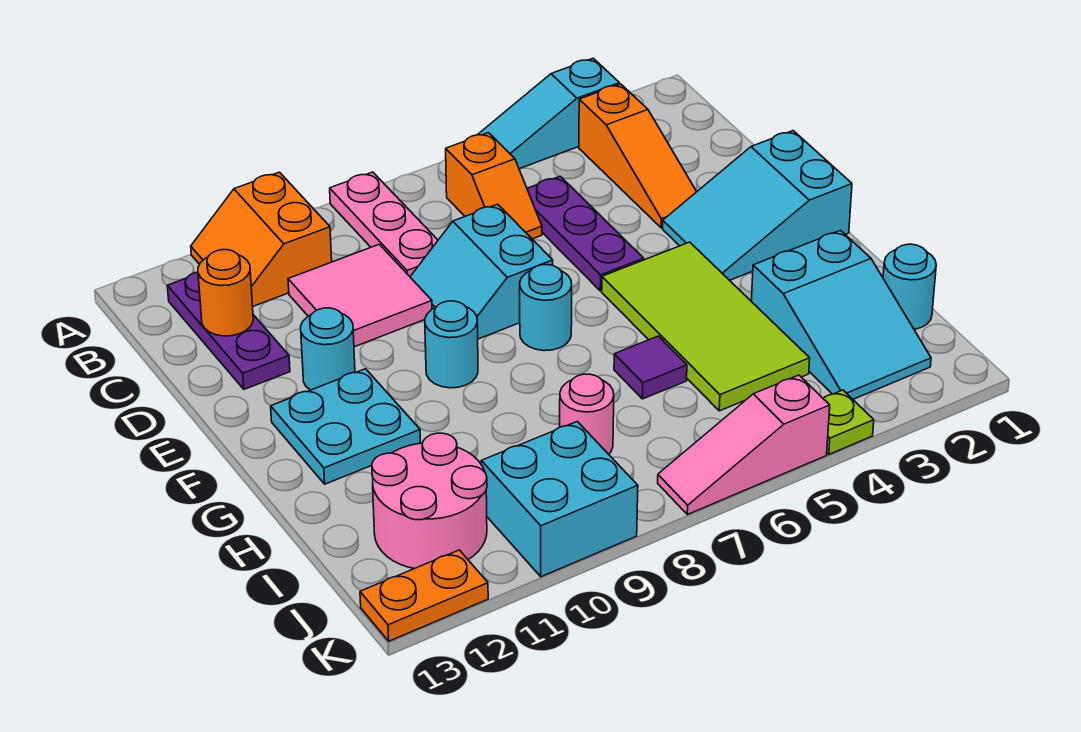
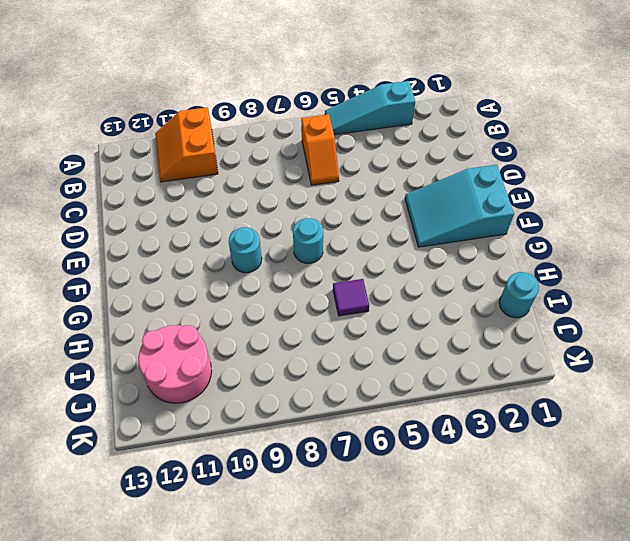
none -> pink plate A8:C8 level 1
none -> orange slope B3:D3 level 1 top B
none -> purple plate B12:D12 level 1

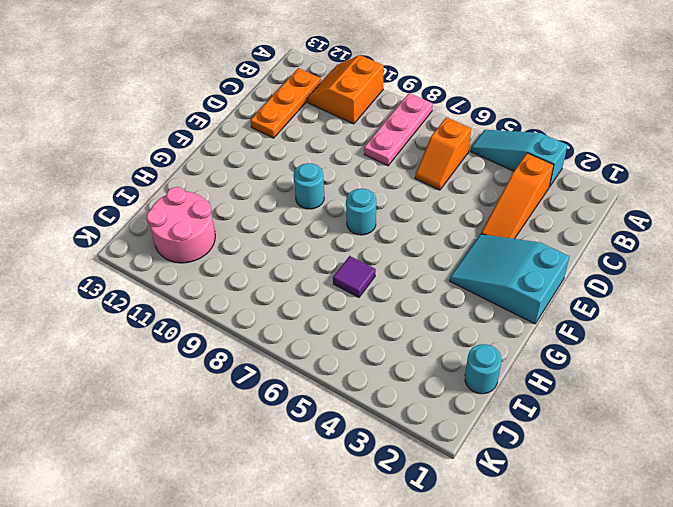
orange plate B12:D12 level 1 -> purple plate B12:D12 level 1
none -> purple plate C5:E5 level 1
none -> pink tile C9:D10 level 1
none -> cyan slope D7:E8 level 1 top 7

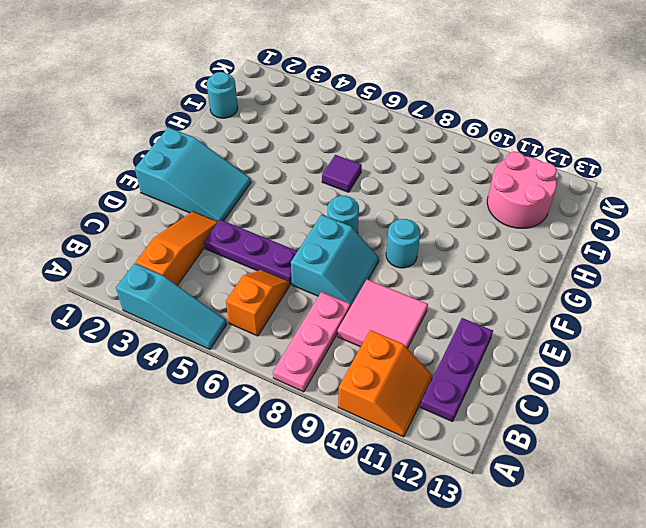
purple plate D4:D6 level 1 -> purple plate C5:E5 level 1
none -> cyan round brick E11 level 1
none -> lime tile F4:I5 level 1
none -> cyan plate F11:G12 level 1

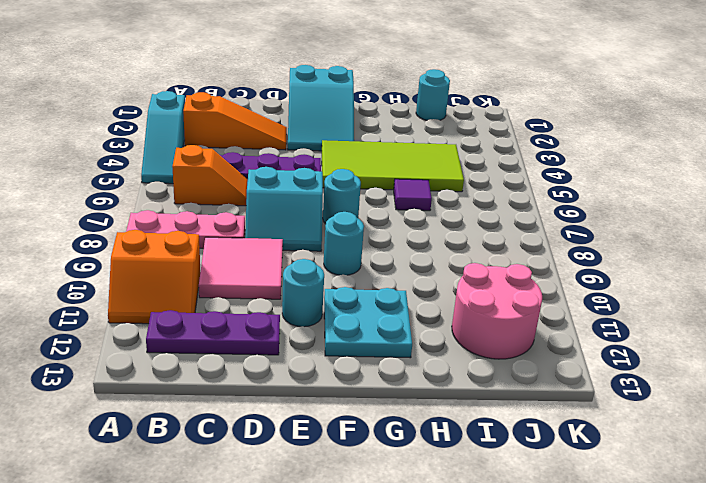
none -> cyan slope H2:J3 level 1 top H
none -> pink round brick I8 level 1
none -> cyan brick J9:K10 level 1

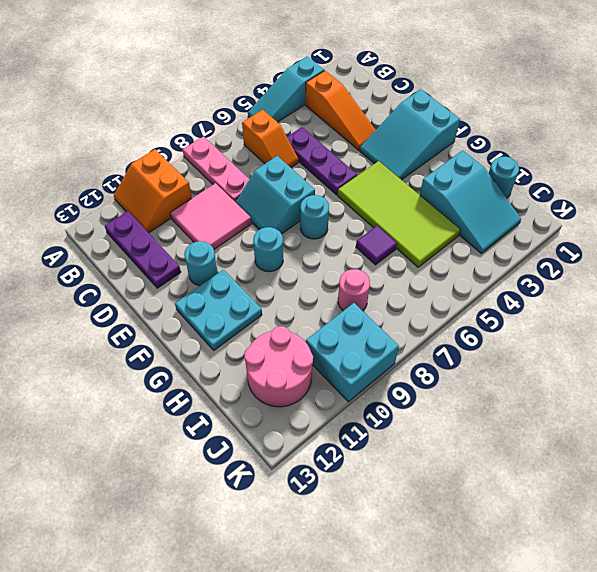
none -> lime plate K4 level 1
none -> pink slope K5:K7 level 1 top 5
none -> orange plate K12:K13 level 1

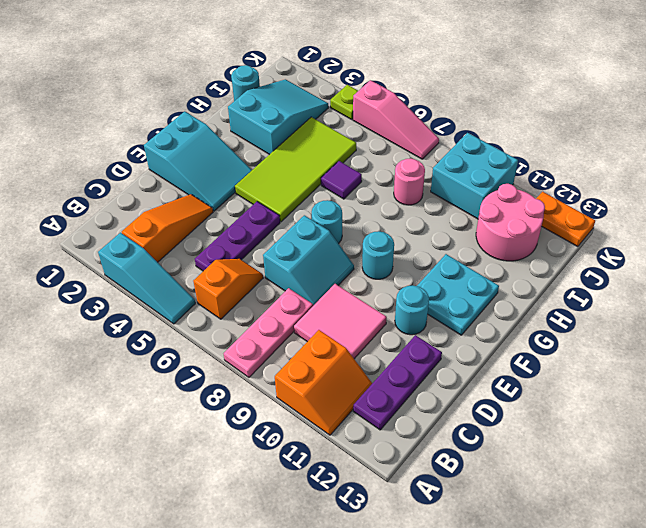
none -> orange round brick C12 level 2

